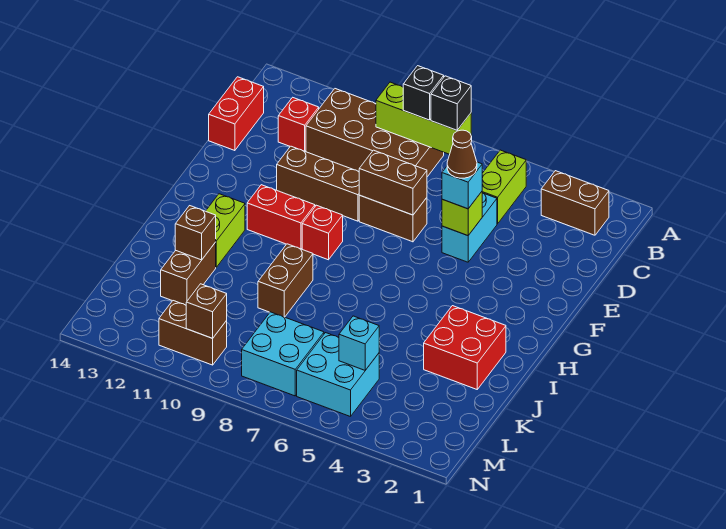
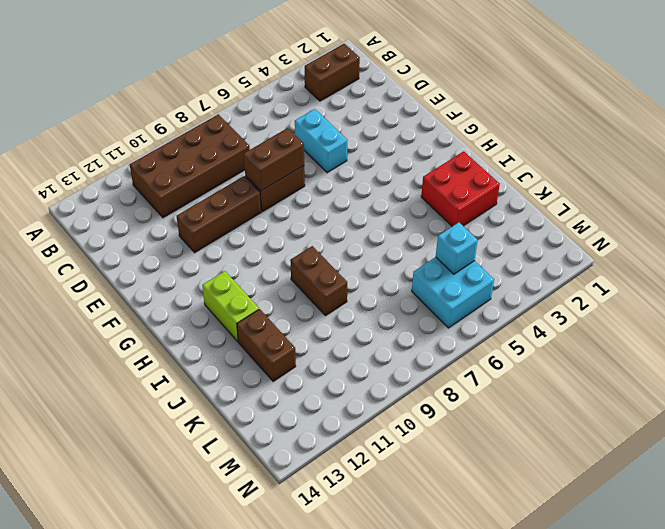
none -> lime brick B5:C5 level 1
none -> red brick C12 level 1
none -> red brick C14:D14 level 1

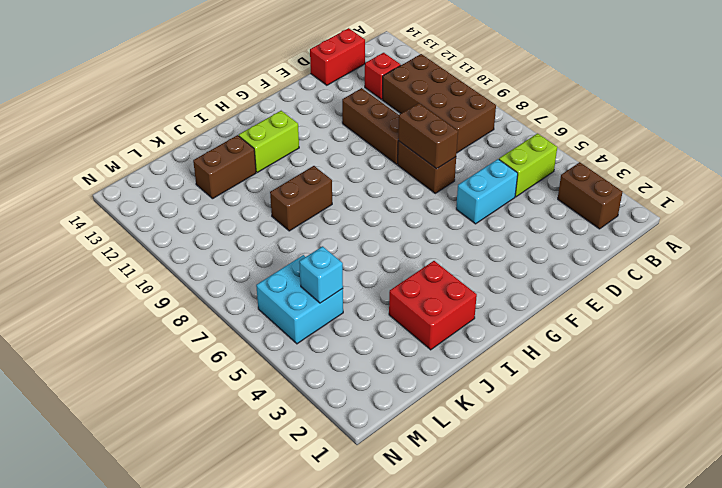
none -> red brick G9 level 1
none -> red brick G10:G11 level 1
none -> cyan brick L7:M8 level 1

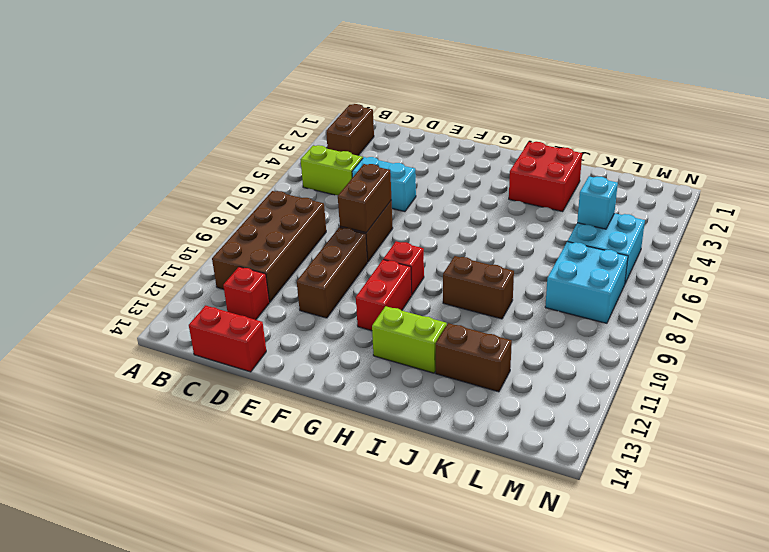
none -> brown brick M10:M11 level 1
none -> lime brick B7:B9 level 2
none -> lime brick E5 level 2

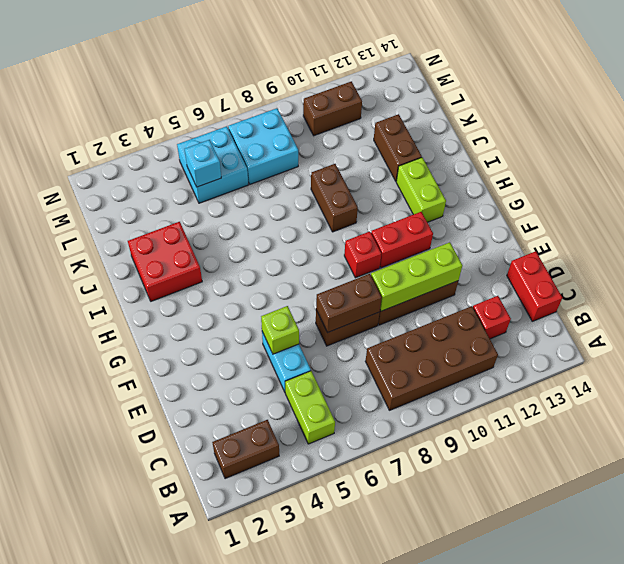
lime brick E9:E11 level 2 -> lime brick B7:B9 level 2
none -> brown brick J12 level 2
none -> brown brick M10 level 2
none -> black brick B7 level 3

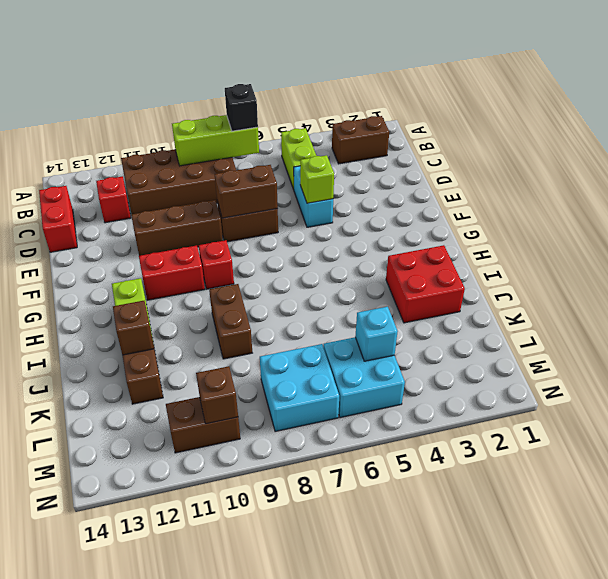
none -> black brick B8 level 3
none -> cyan brick E5 level 3
none -> brown cone E5 level 4

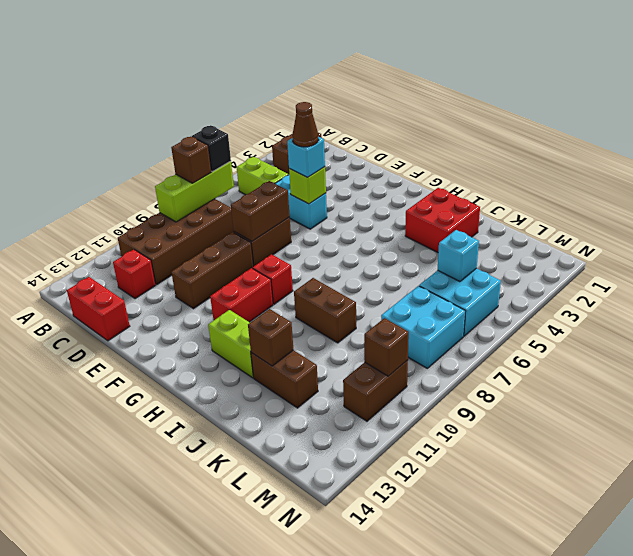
brown brick B8 level 3 -> black brick B8 level 3

